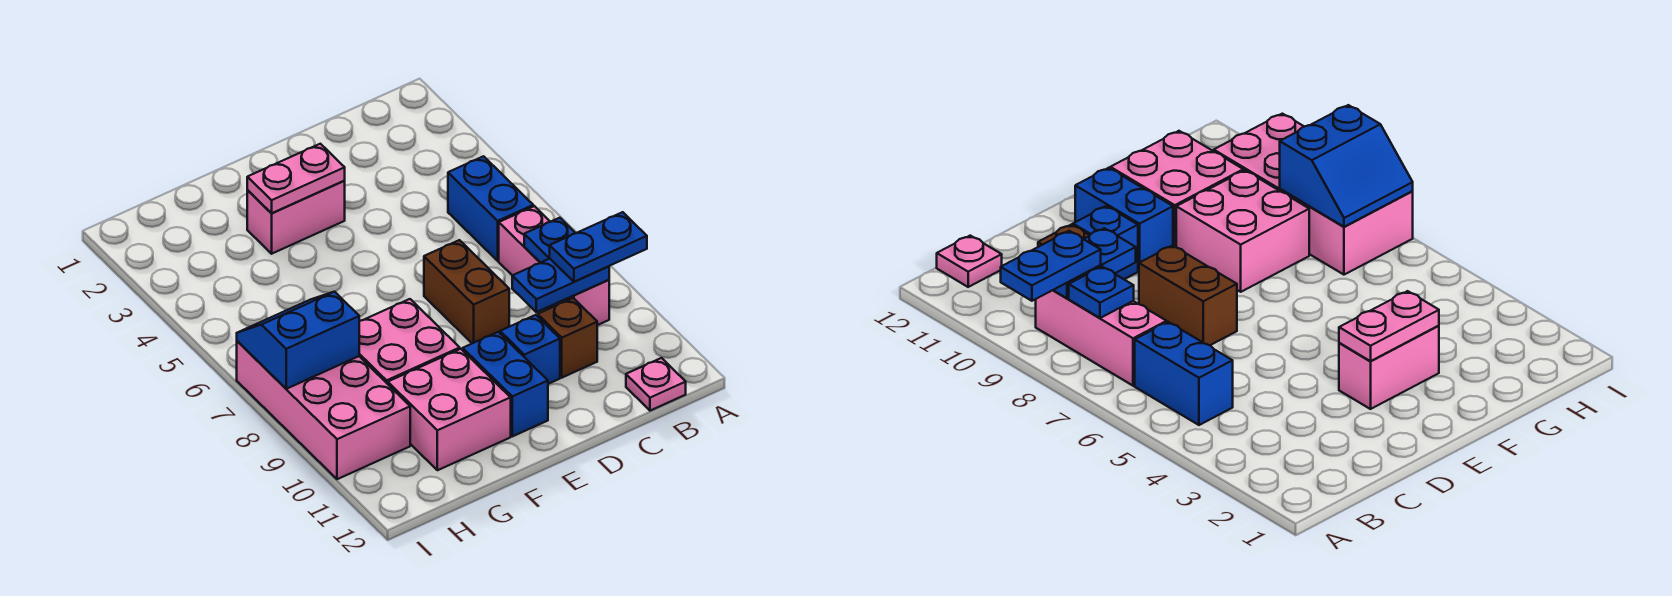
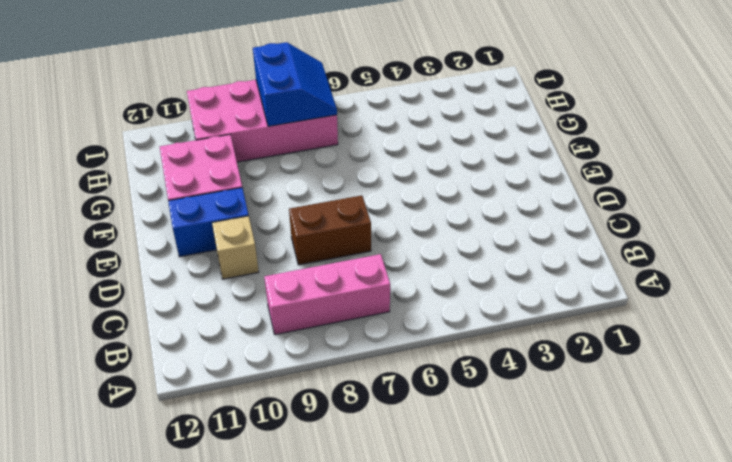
tan brick D10 level 1 -> blue brick D10 level 1
none -> blue brick B5:B6 level 1
none -> pink plate B12 level 1
none -> brown brick C10 level 1

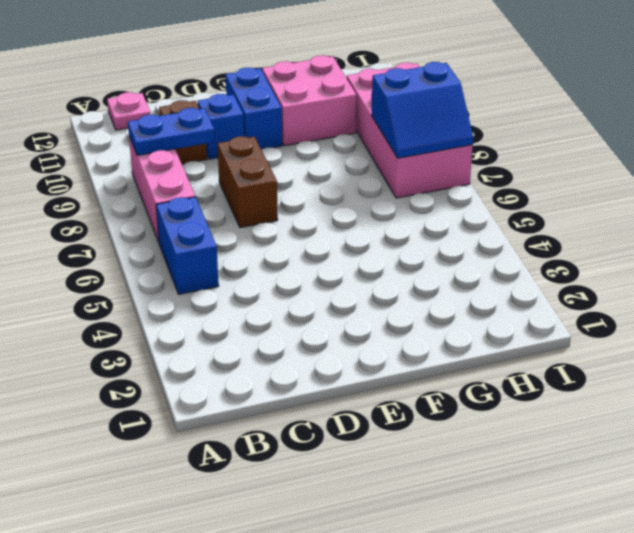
none -> pink brick E3:F3 level 1
none -> pink brick F8:G9 level 1
none -> blue plate B8 level 2

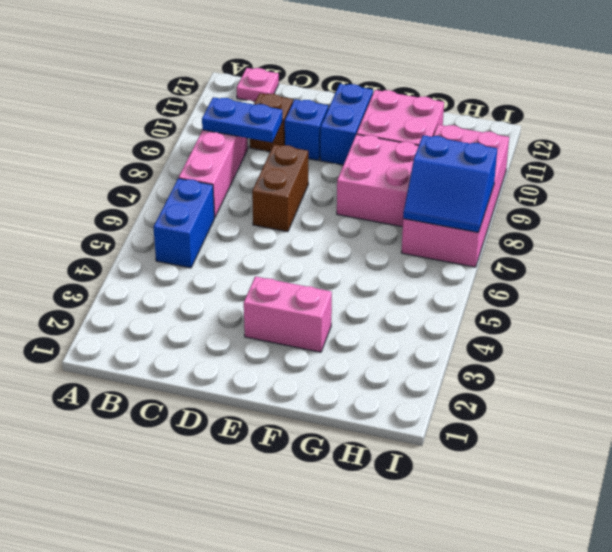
none -> blue plate B8 level 2
none -> pink plate E3:F3 level 2
none -> blue plate A9:B9 level 3

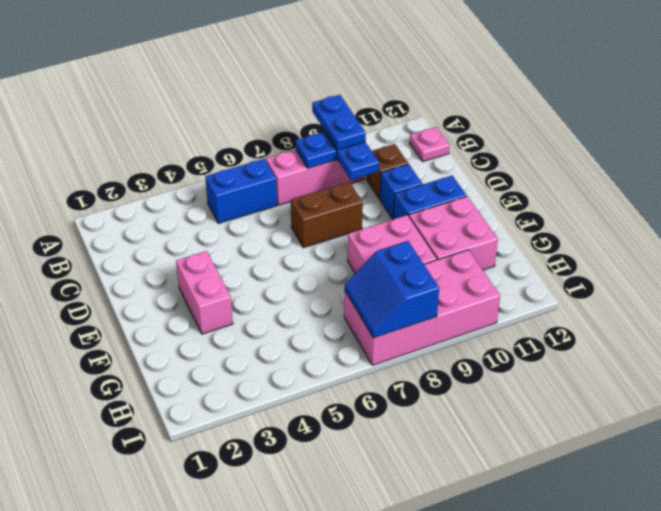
none -> pink plate E3:F3 level 2

